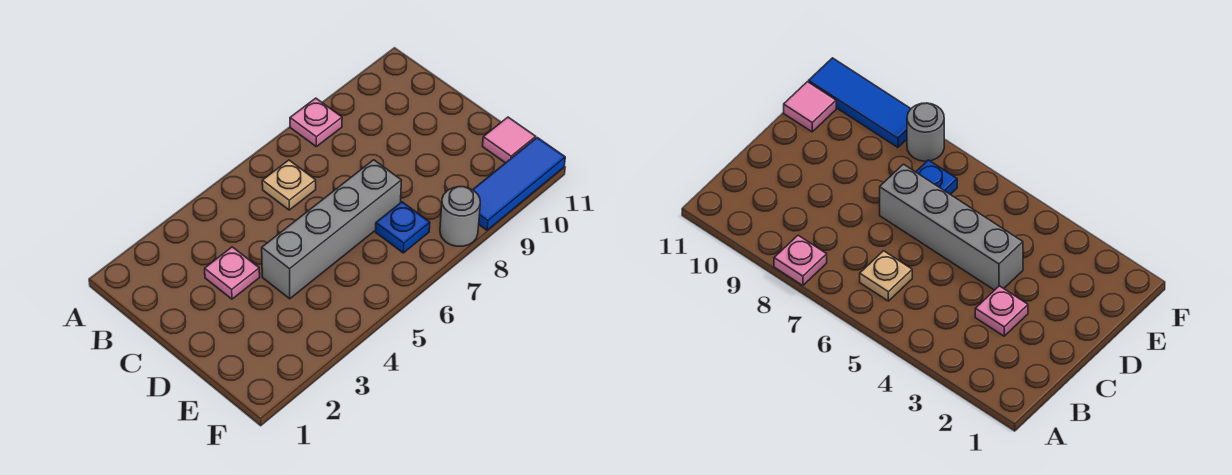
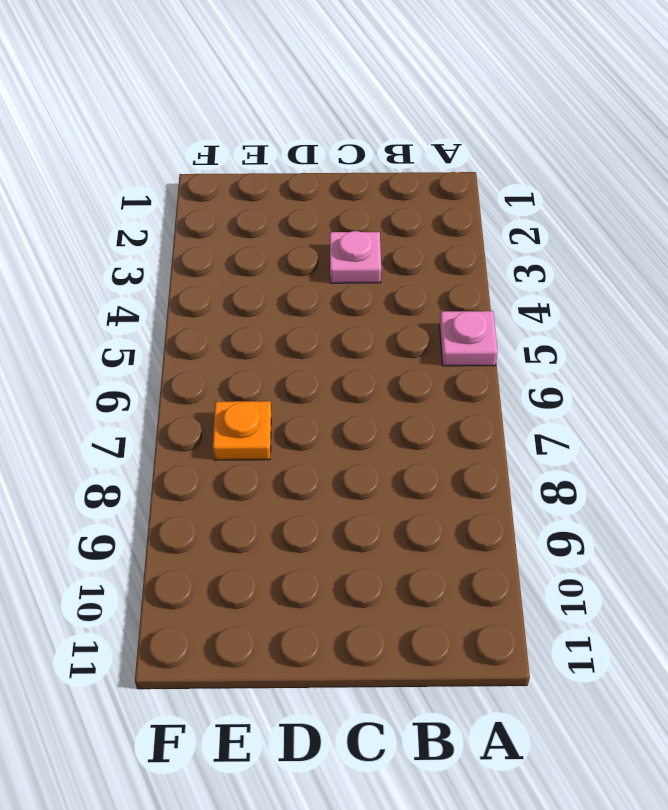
pink plate A5 level 1 -> pink plate A8 level 1
orange plate E7 level 1 -> blue plate E7 level 1
none -> tan plate B6 level 1
none -> grey brick D4:D7 level 1

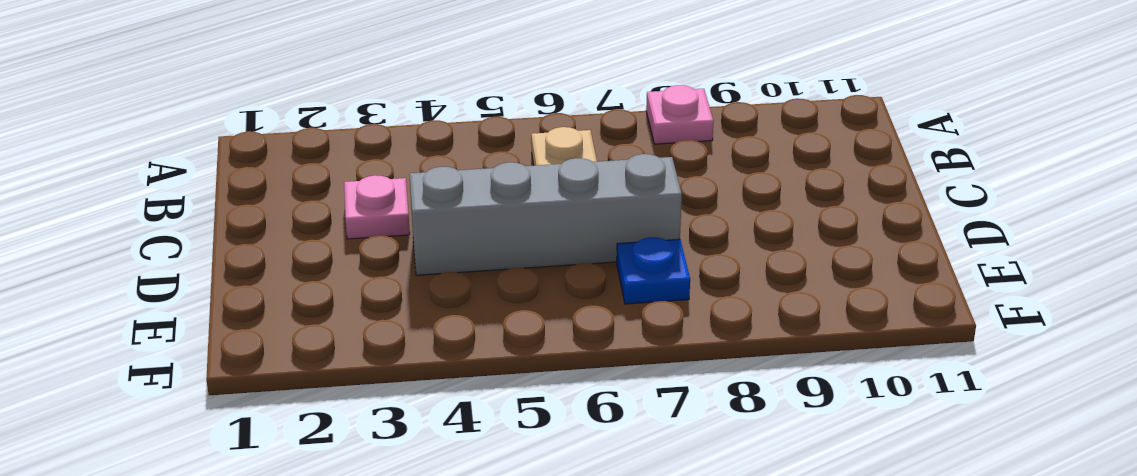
none -> pink tile E11 level 1
none -> grey round brick F8 level 1

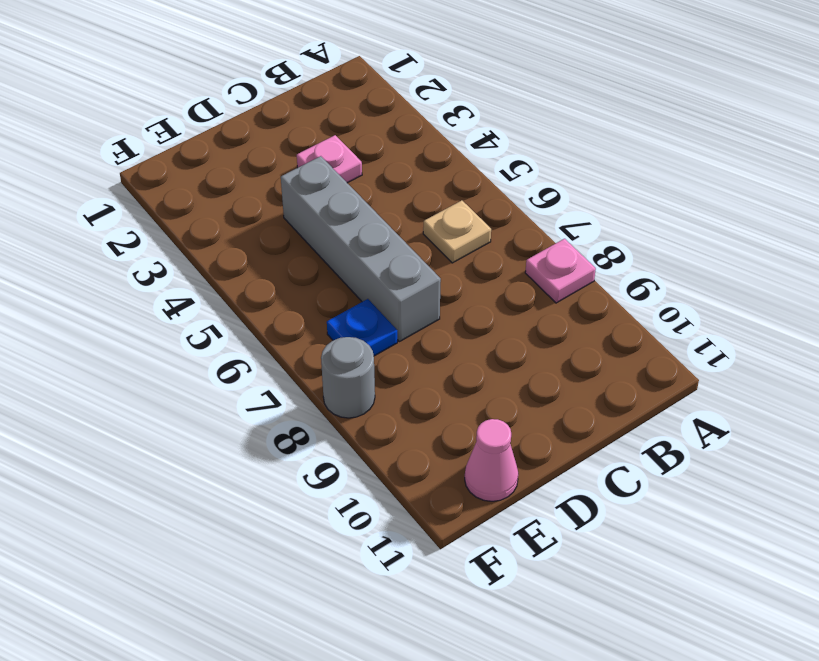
pink cone E11 level 1 -> pink tile E11 level 1
none -> blue tile F9:F11 level 1

